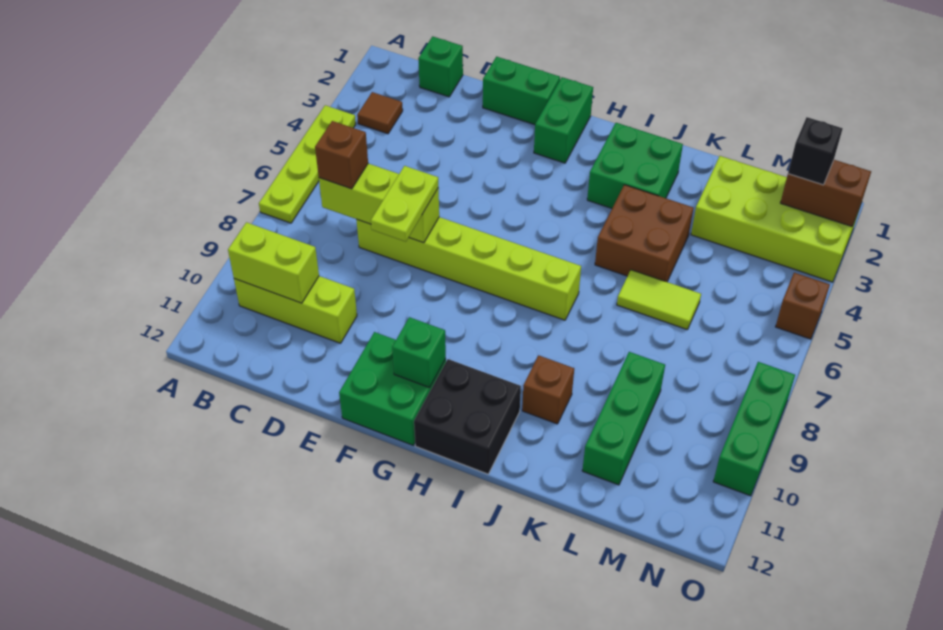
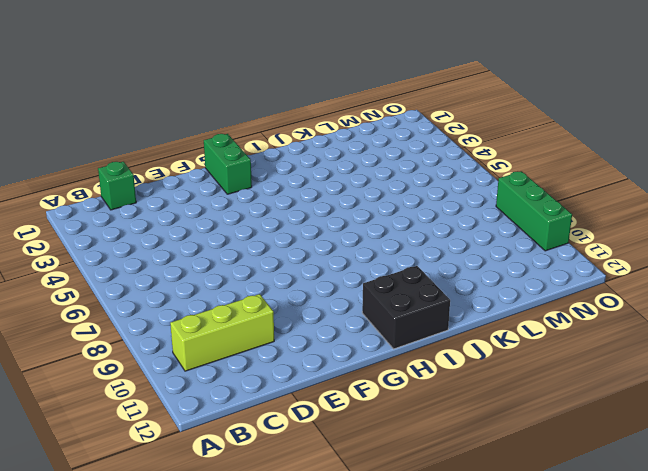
none -> lime plate A4:A7 level 1
none -> brown tile B3 level 1
none -> lime brick D7:I7 level 1

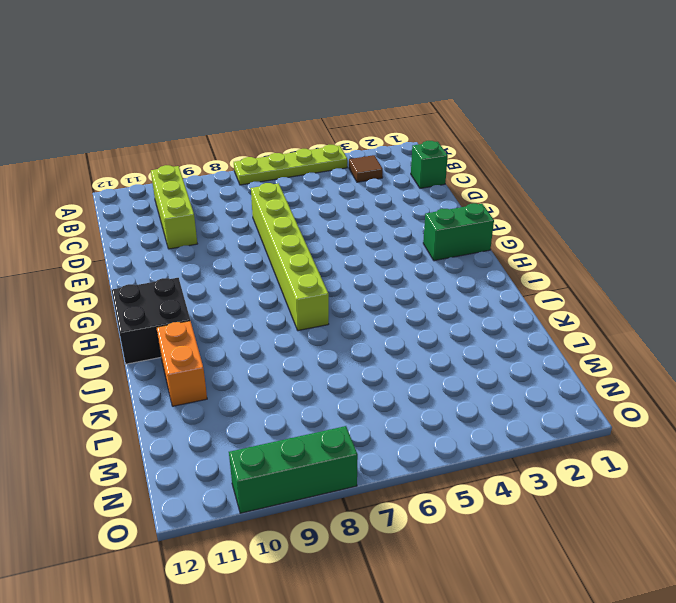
orange brick J11:K11 level 1 -> none
none -> green brick E1:F1 level 1
none -> green brick F11:G12 level 1
none -> green brick I2:J3 level 1

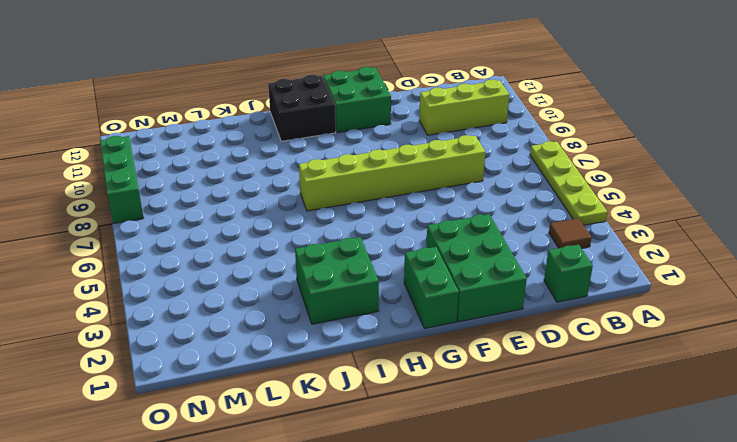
green brick E1:F3 level 1 -> green brick E1:F1 level 1
none -> brown brick J4:K5 level 1
none -> brown brick J10 level 1
none -> lime tile K6:L6 level 1

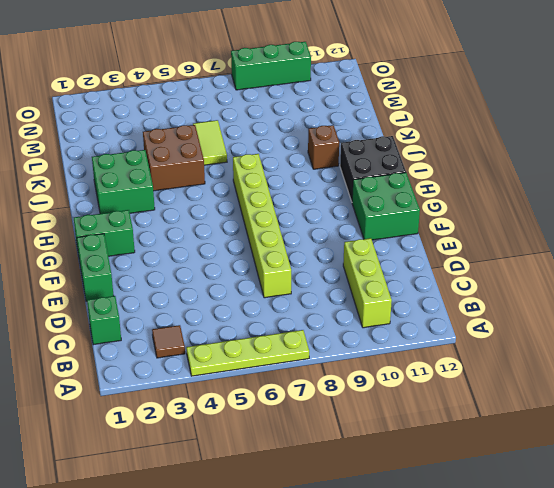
none -> lime brick L2:O3 level 1
none -> green brick L9:L11 level 1
none -> brown brick O5 level 1

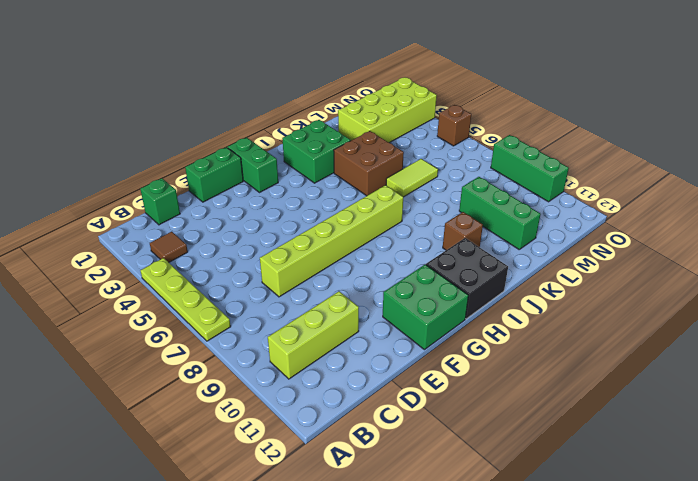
none -> lime brick B10:C10 level 2
none -> lime brick C7:E7 level 2
none -> green brick G11 level 2

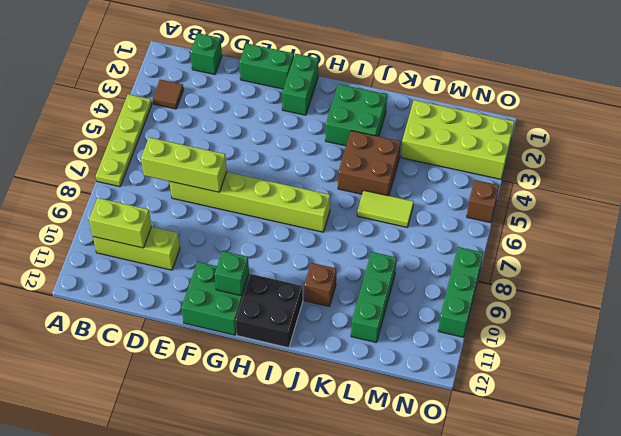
none -> brown brick N2:O2 level 2
none -> brown brick C7 level 3
none -> lime plate E7:E8 level 3

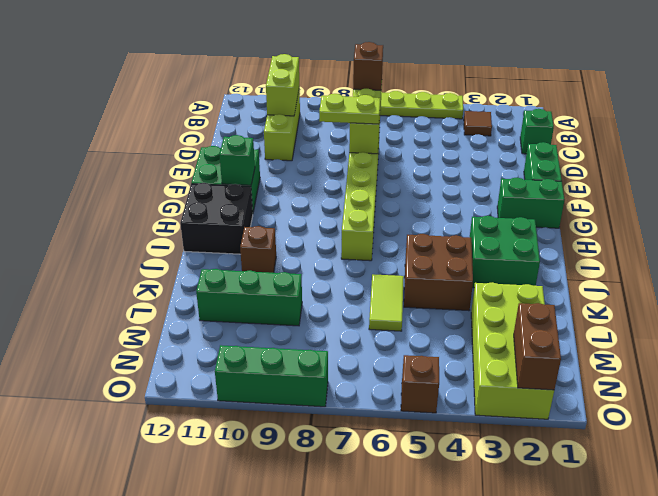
none -> black brick N2 level 3

